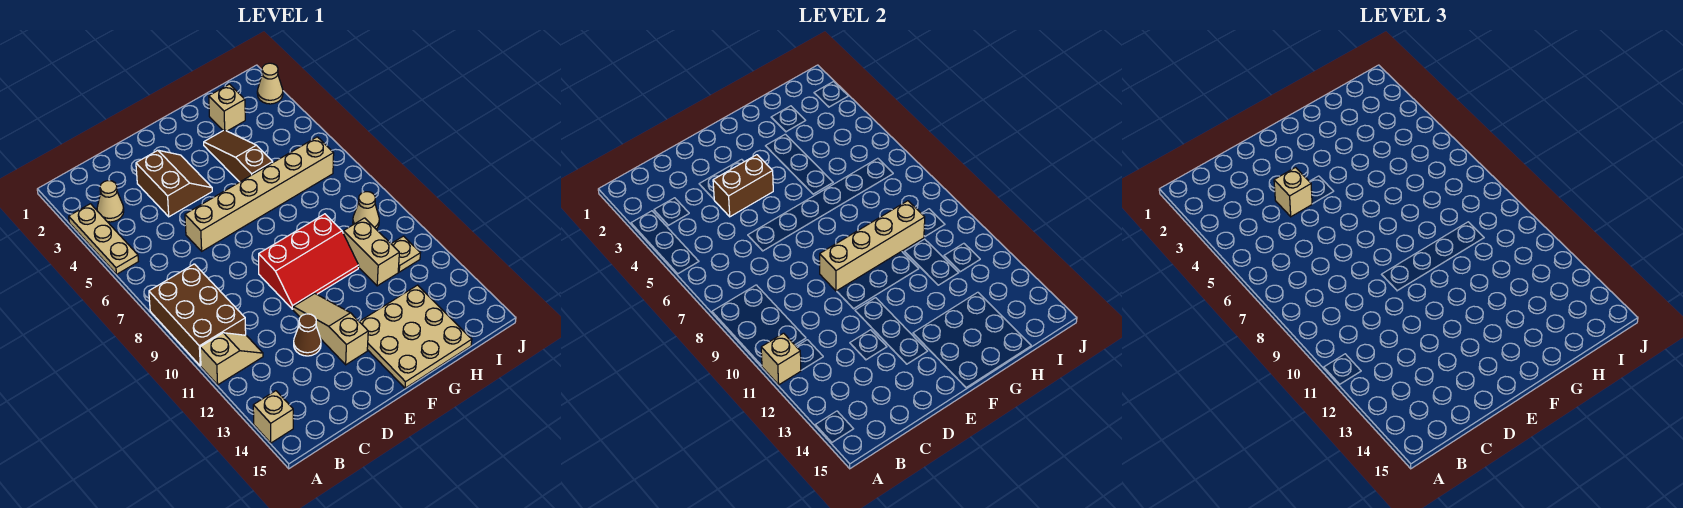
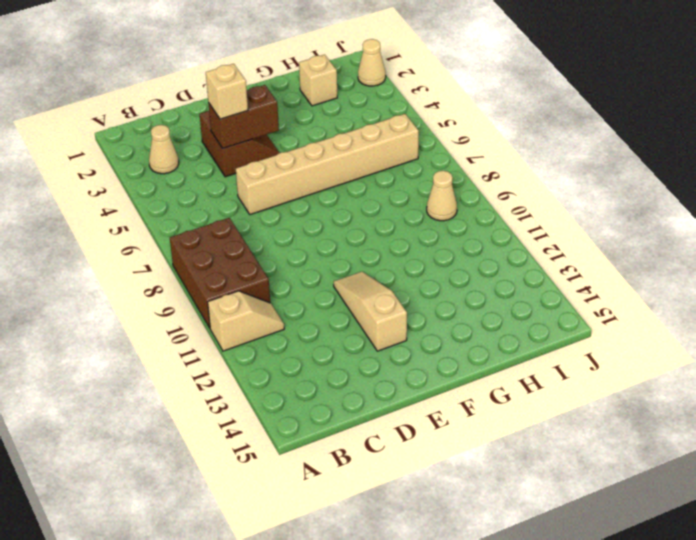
none -> tan plate A3:A5 level 1
none -> tan brick A14 level 1
none -> brown cone D12 level 1

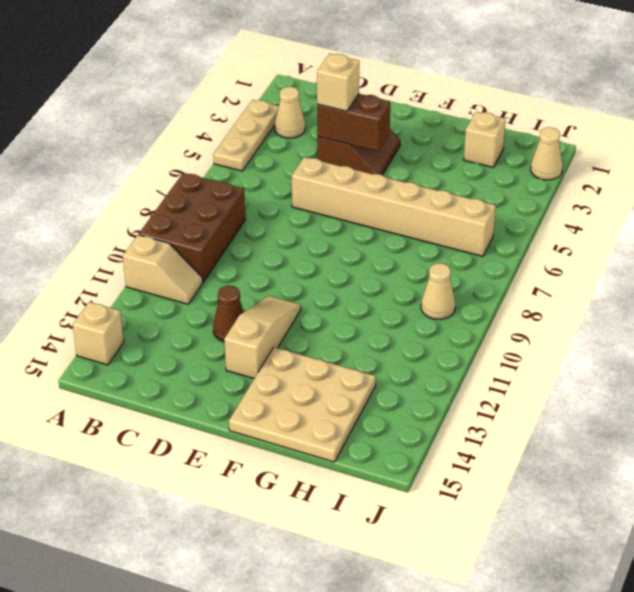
none -> red slope E9:G10 level 1 top 9
none -> brown slope G3:G5 level 1 top 5
none -> tan brick H10:H11 level 1

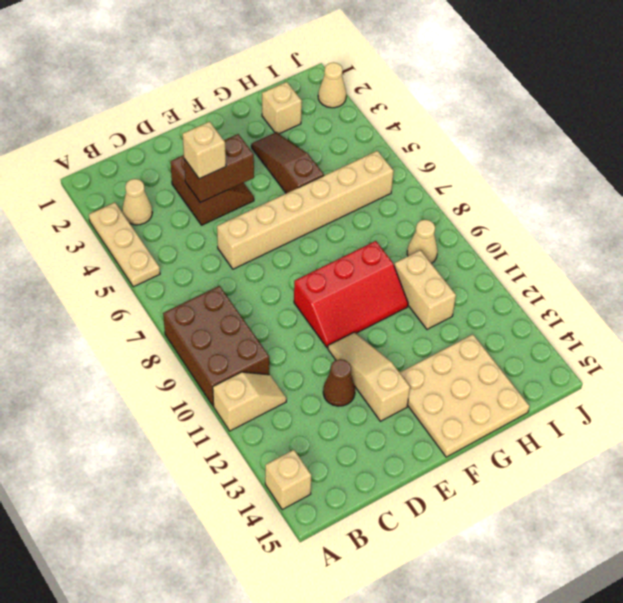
none -> tan plate I11 level 1
none -> tan brick A11 level 2
none -> tan brick E9:H9 level 2

